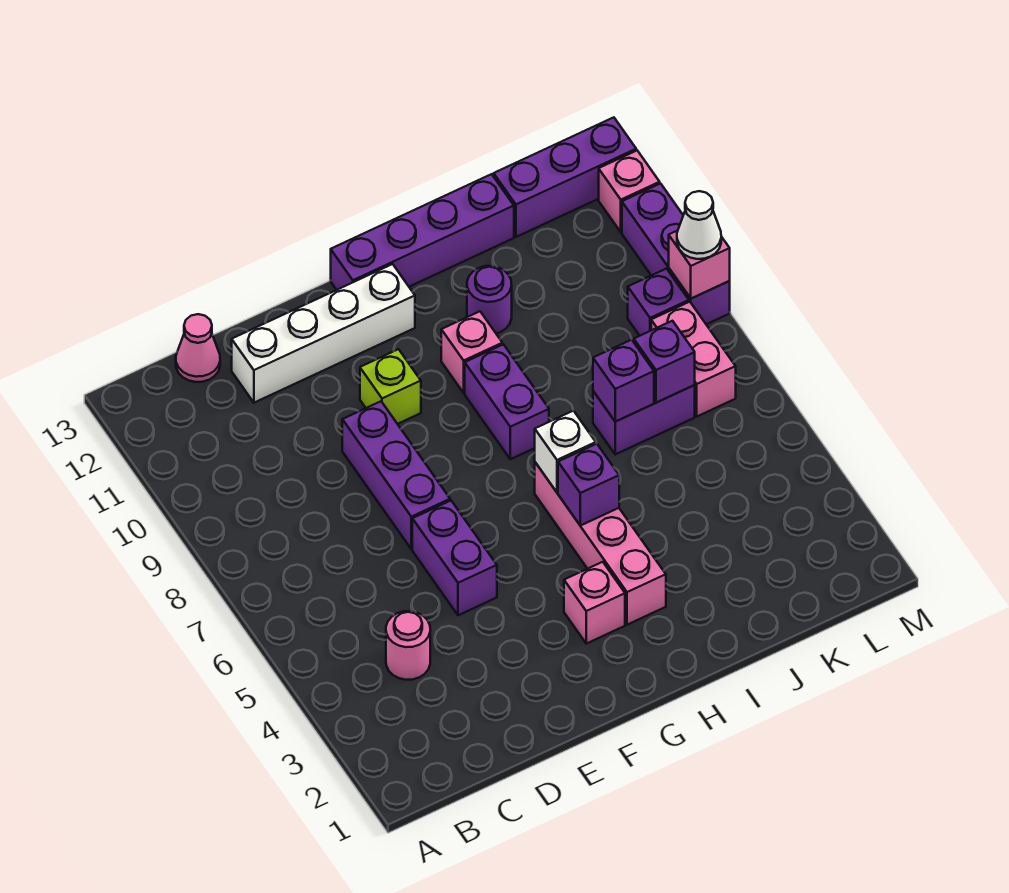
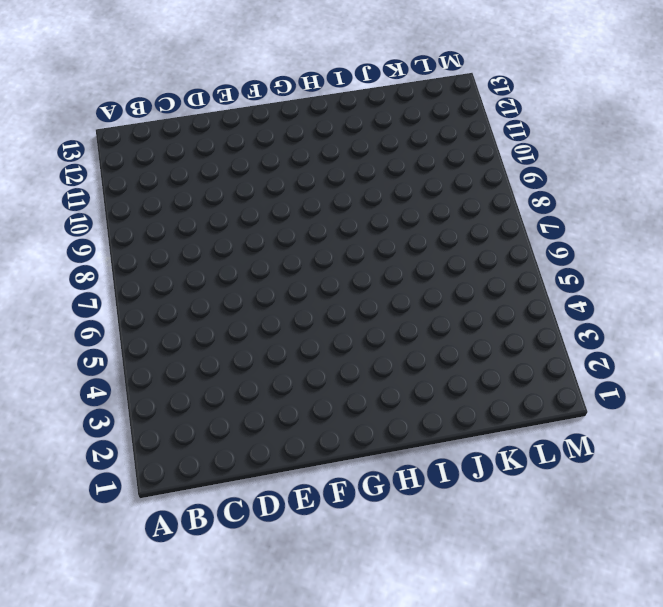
none -> pink round brick C4 level 1
none -> pink cone C13 level 1
none -> white brick D12:G12 level 1

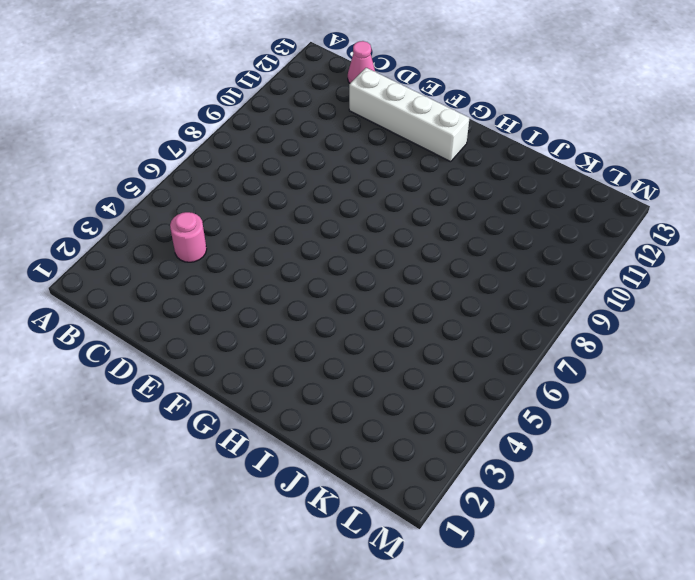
none -> purple brick E5:E6 level 1
none -> purple brick E7:E9 level 1
none -> lime brick F10 level 1

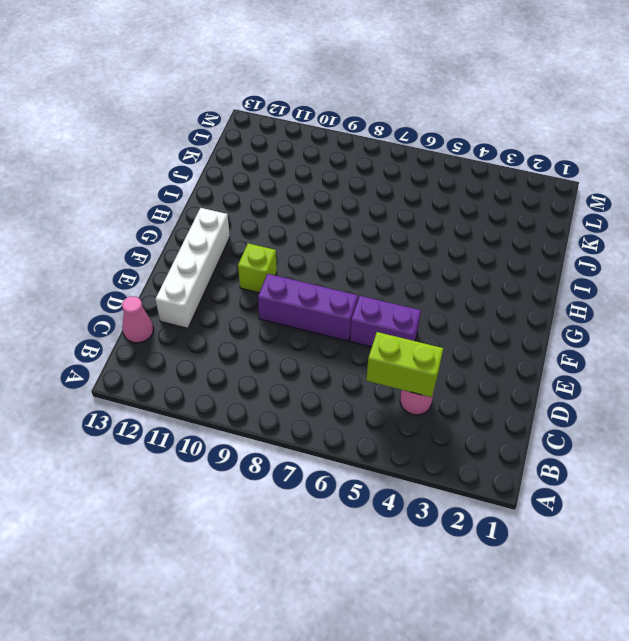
lime brick C4:C5 level 2 -> none
none -> pink brick G3 level 1
none -> purple brick G13:J13 level 1
none -> pink brick H3:H6 level 1

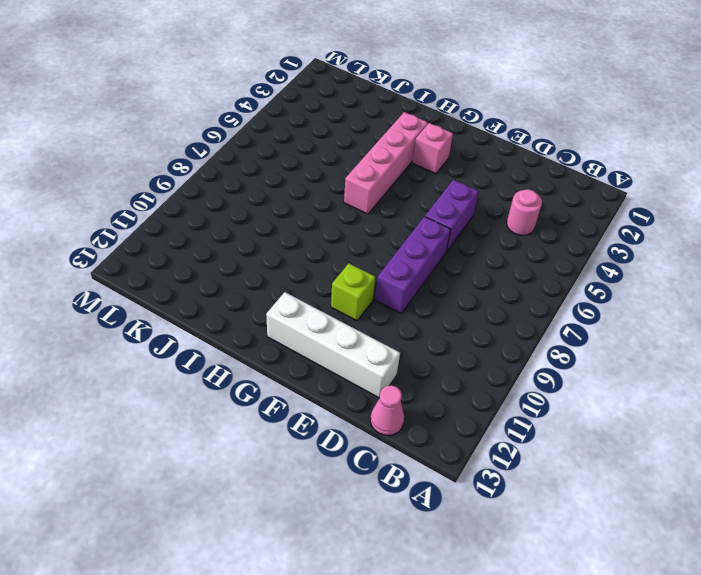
none -> purple brick G13:J13 level 1
none -> purple brick H8:H9 level 1
none -> pink brick H10 level 1

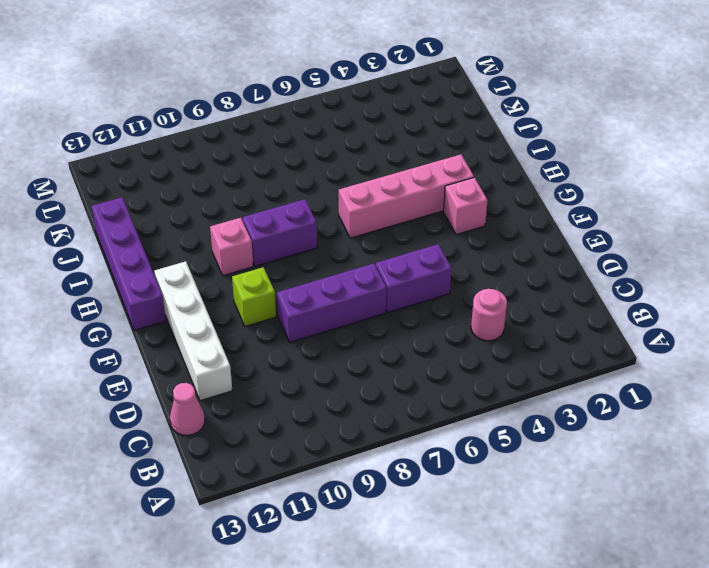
none -> purple round brick I11 level 1
none -> purple brick J7:K7 level 1
none -> purple brick K13:M13 level 1

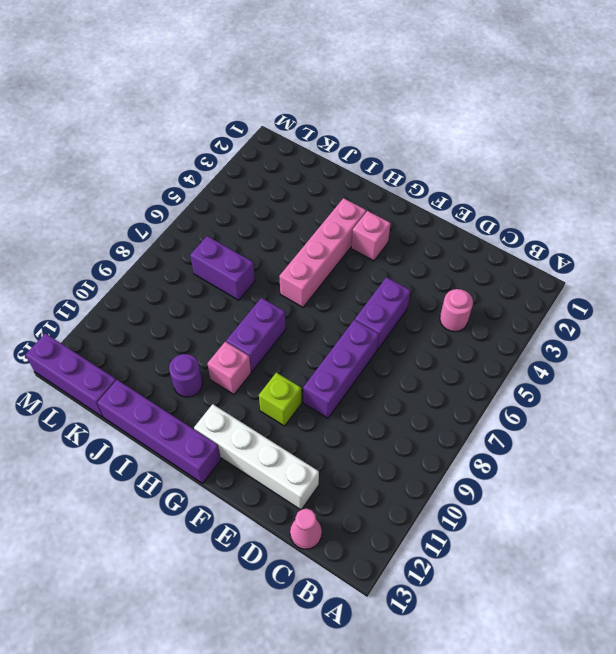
none -> pink brick L7:L8 level 1
none -> purple brick L9 level 1
none -> purple brick M9:M11 level 1

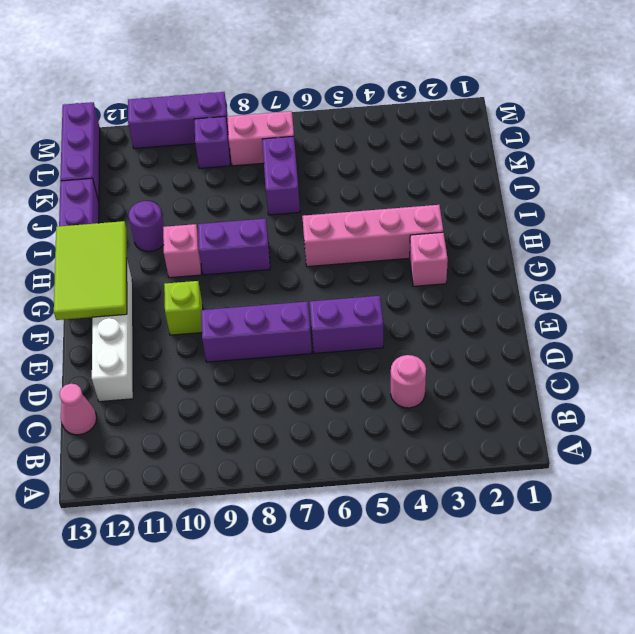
lime tile F12:H13 level 2 -> none
none -> pink brick M12 level 1
none -> purple brick H5 level 2
none -> white brick H6 level 2

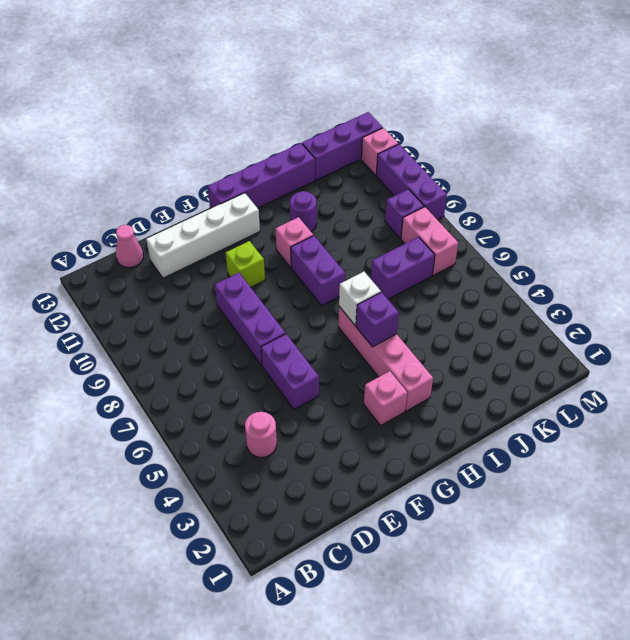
none -> purple brick J7 level 2
none -> purple brick K7 level 2
none -> pink brick M9 level 2

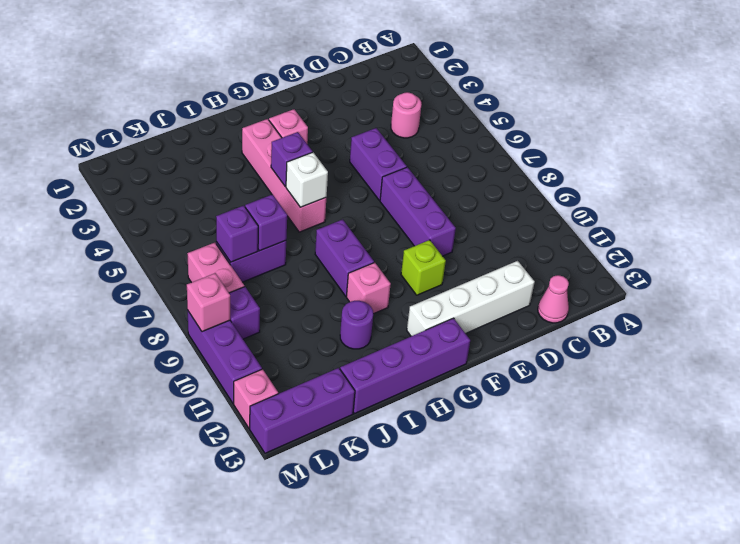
none -> white cone M9 level 3

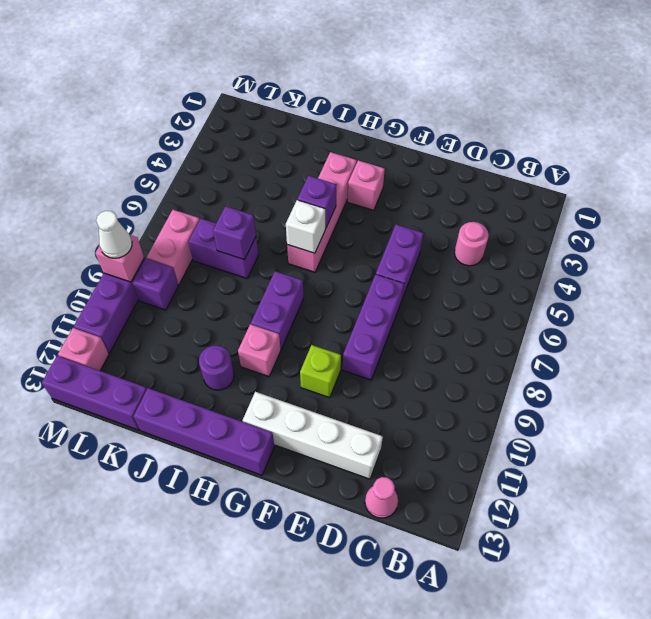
none -> purple brick K7 level 2

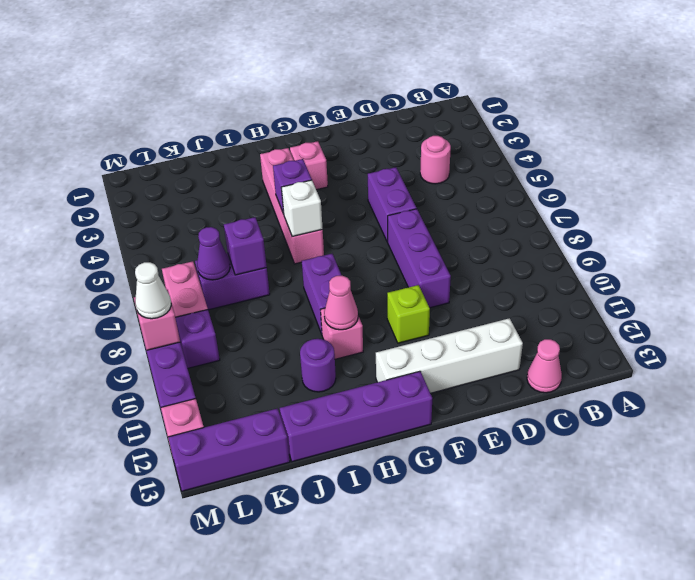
pink cone H10 level 2 -> none
purple cone K7 level 2 -> purple brick K7 level 2

